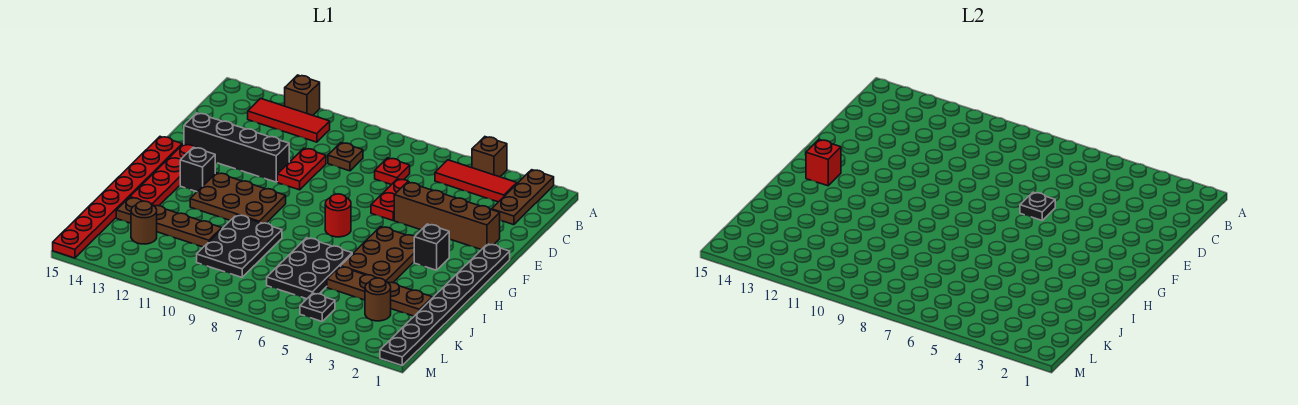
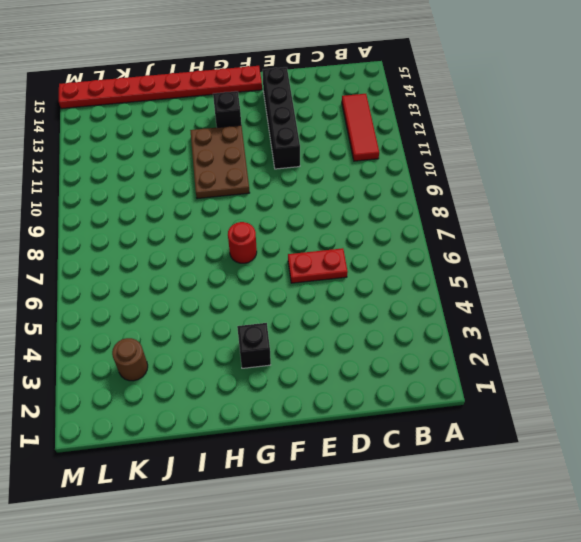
none -> brown plate A2:C2 level 1
none -> brown brick A4 level 1
none -> brown brick A12 level 1

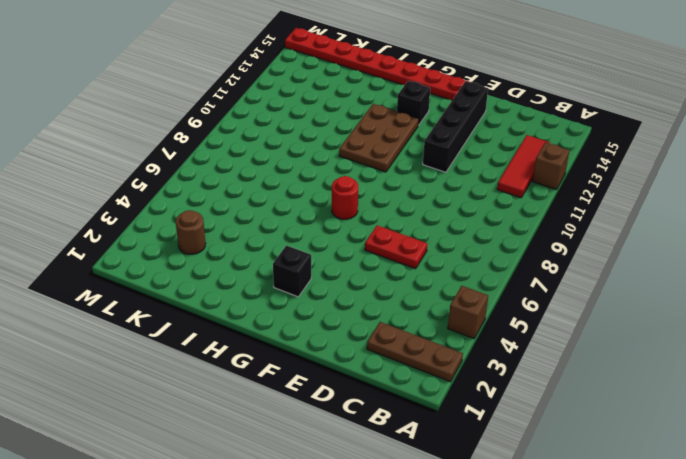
none -> red tile B3:B5 level 1
none -> red plate C7 level 1
none -> brown plate C9 level 1

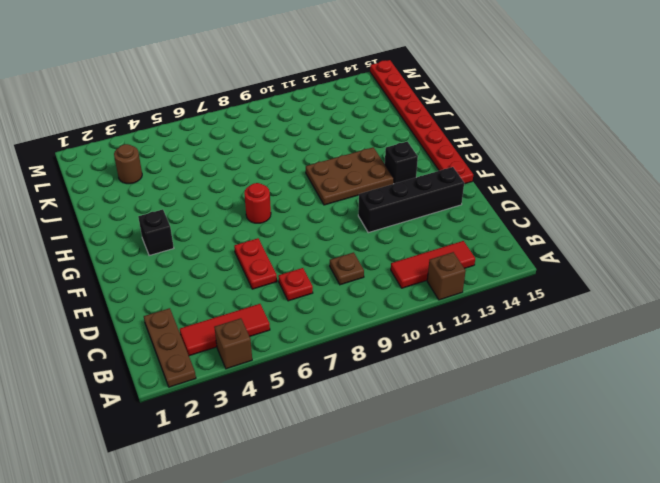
none -> red plate D10:E10 level 1
none -> brown brick E2:E5 level 1
none -> black plate F1:M1 level 1

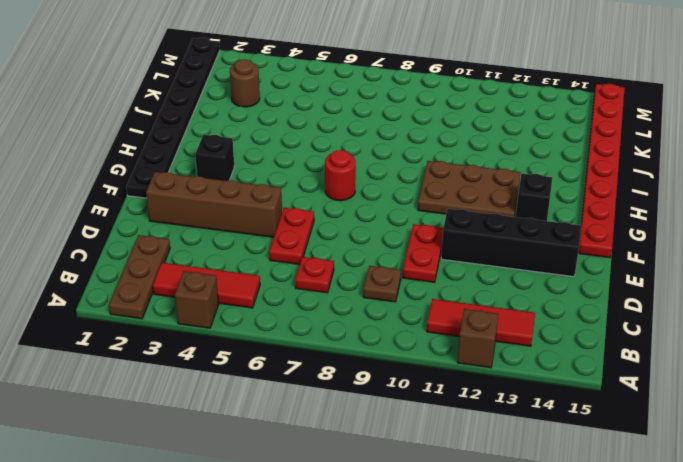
none -> red plate F14:I14 level 1
none -> brown plate G4:I5 level 1
none -> black plate I6:K7 level 1

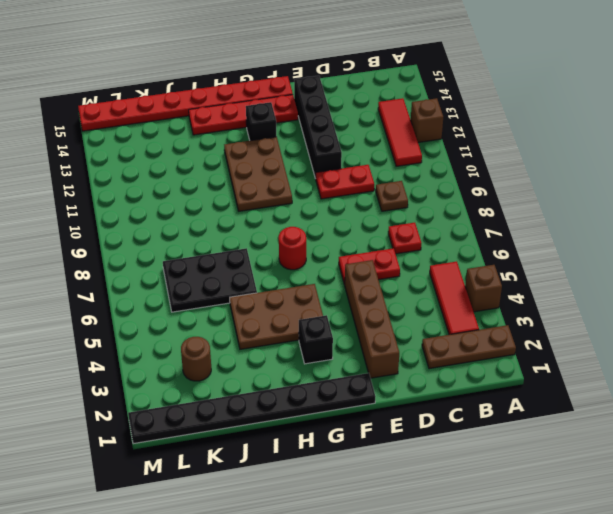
none -> black plate I9:K10 level 1
none -> brown plate J2:J5 level 1
none -> brown plate J11:J14 level 1

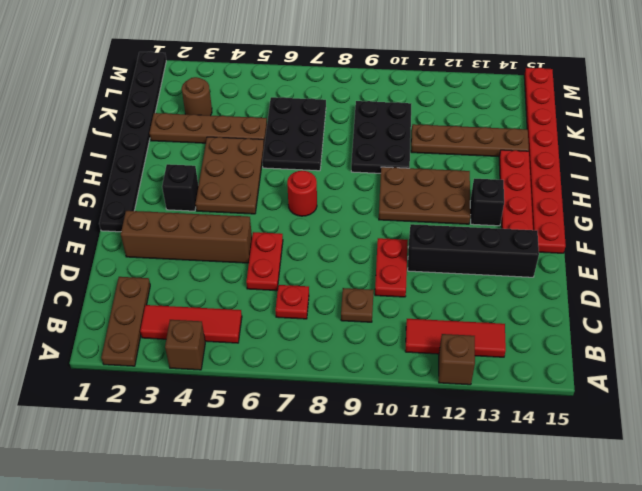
none -> brown round brick K13 level 1
none -> black plate L5 level 1
none -> black plate E6 level 2

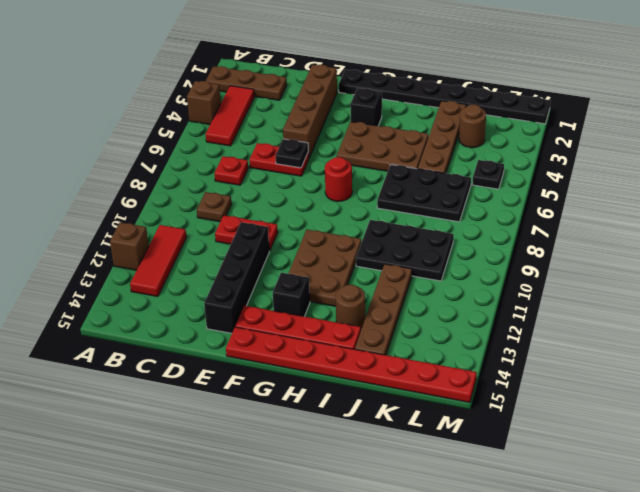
brown round brick I13 level 1 -> brown round brick K13 level 1
none -> red brick G14 level 2

